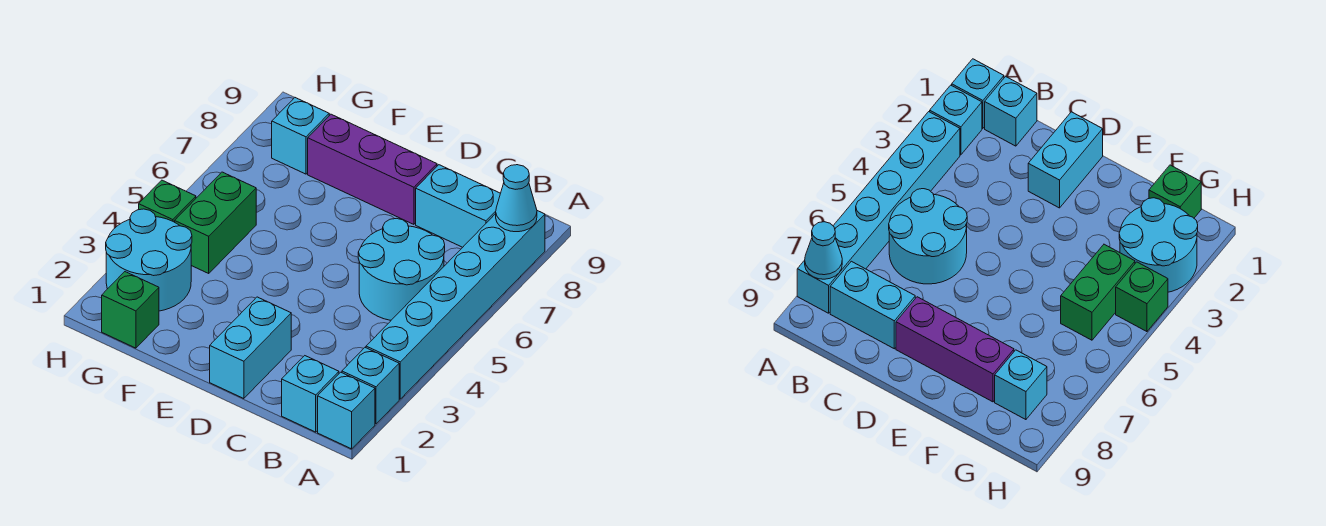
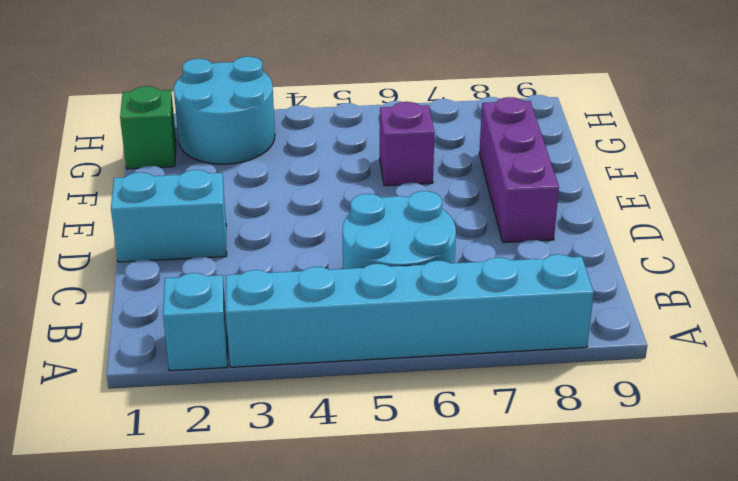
purple brick F6 level 1 -> none
none -> cyan brick A1 level 1
none -> cyan brick B1 level 1
none -> cyan brick B8:C8 level 1

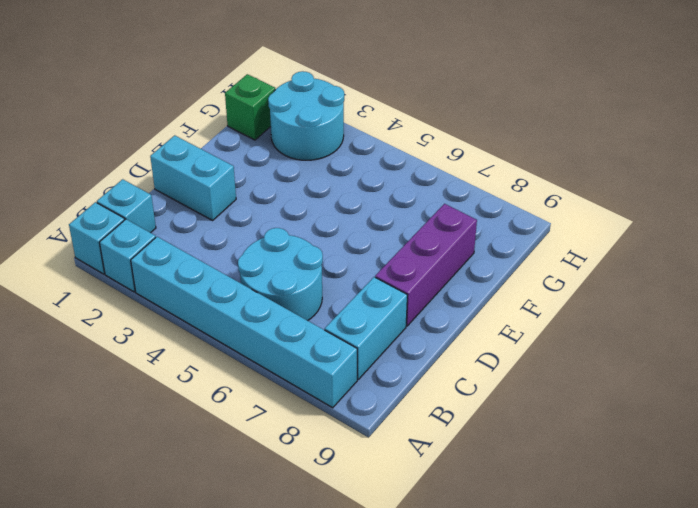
none -> green brick G4:G5 level 1
none -> cyan brick G8 level 1
none -> green brick H4 level 1

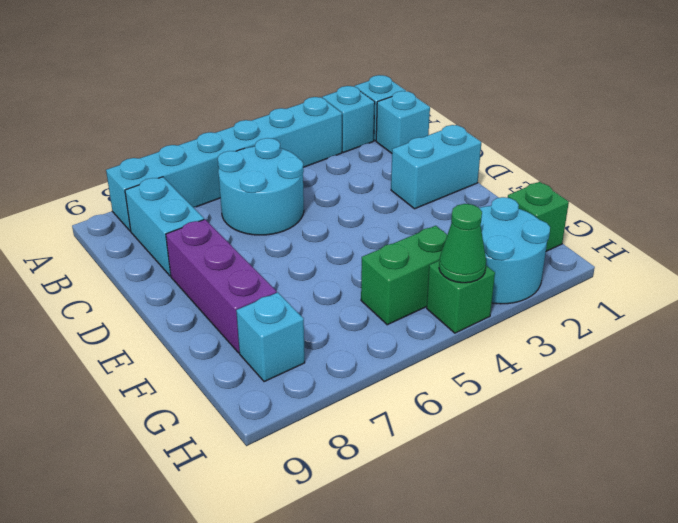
green cone H4 level 2 -> none
none -> cyan cone A8 level 2

